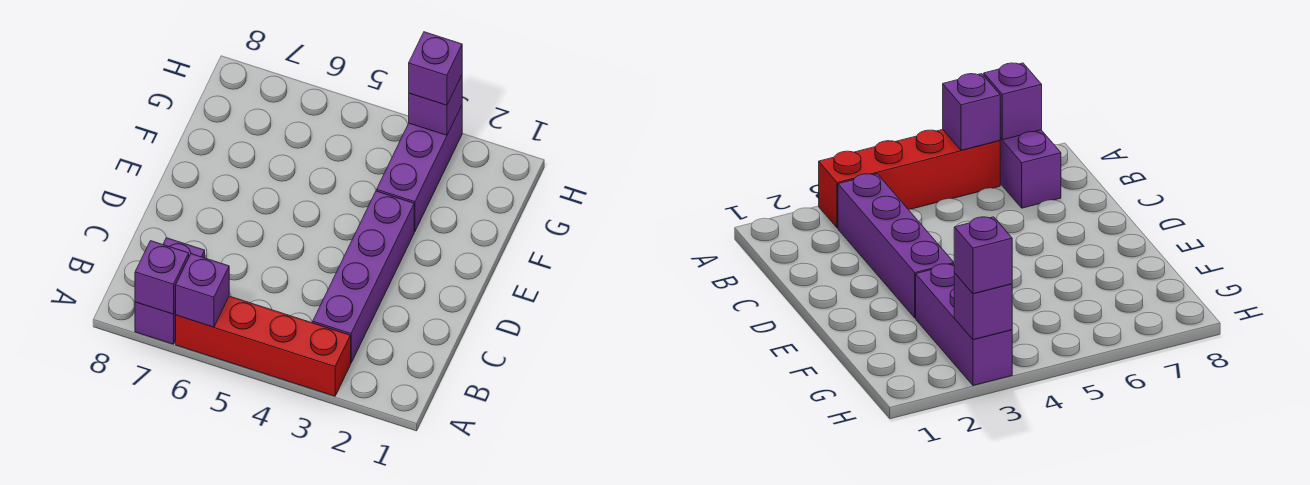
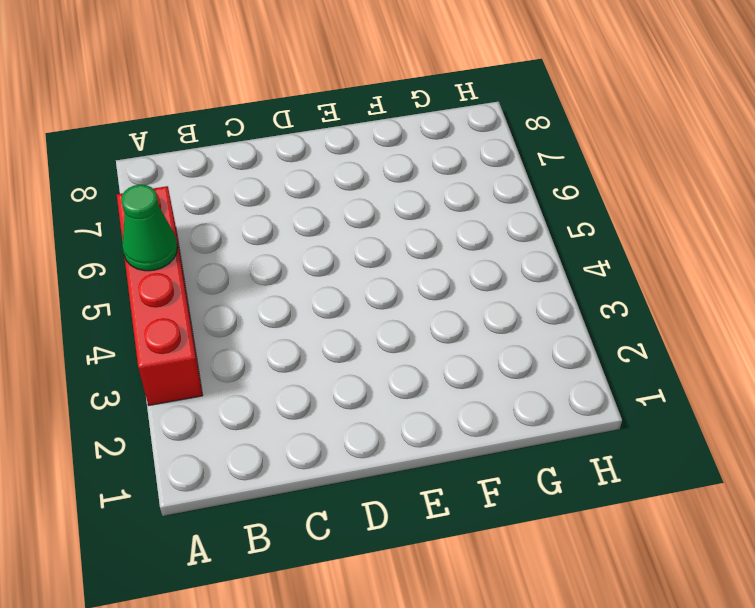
green cone A5 level 2 -> none
none -> purple brick A7:B7 level 1
none -> purple brick B3:E3 level 1

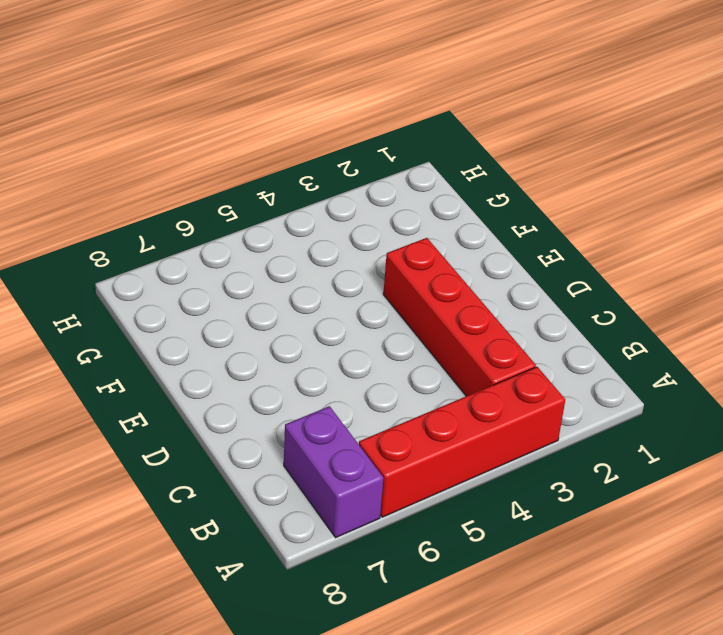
red brick B3:E3 level 1 -> purple brick B3:E3 level 1
none -> purple brick F3:H3 level 1
none -> purple brick A6 level 2

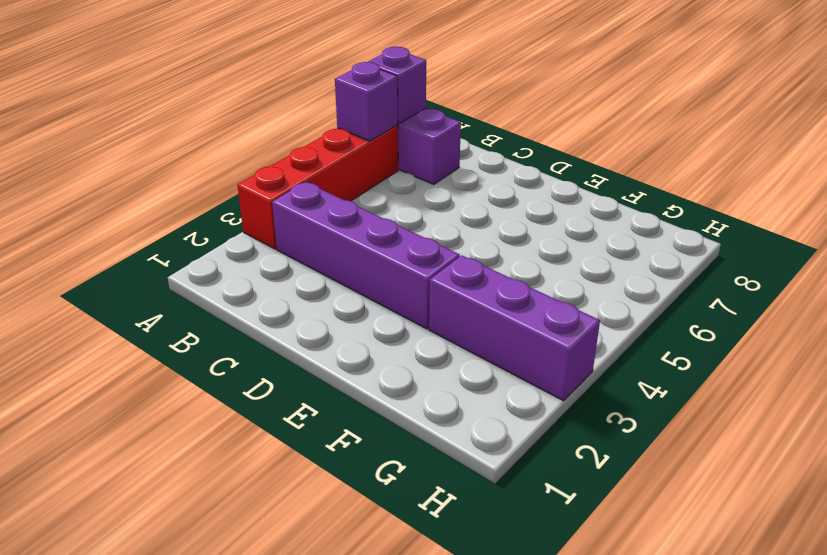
none -> purple brick H3 level 2
none -> purple brick H3 level 3

